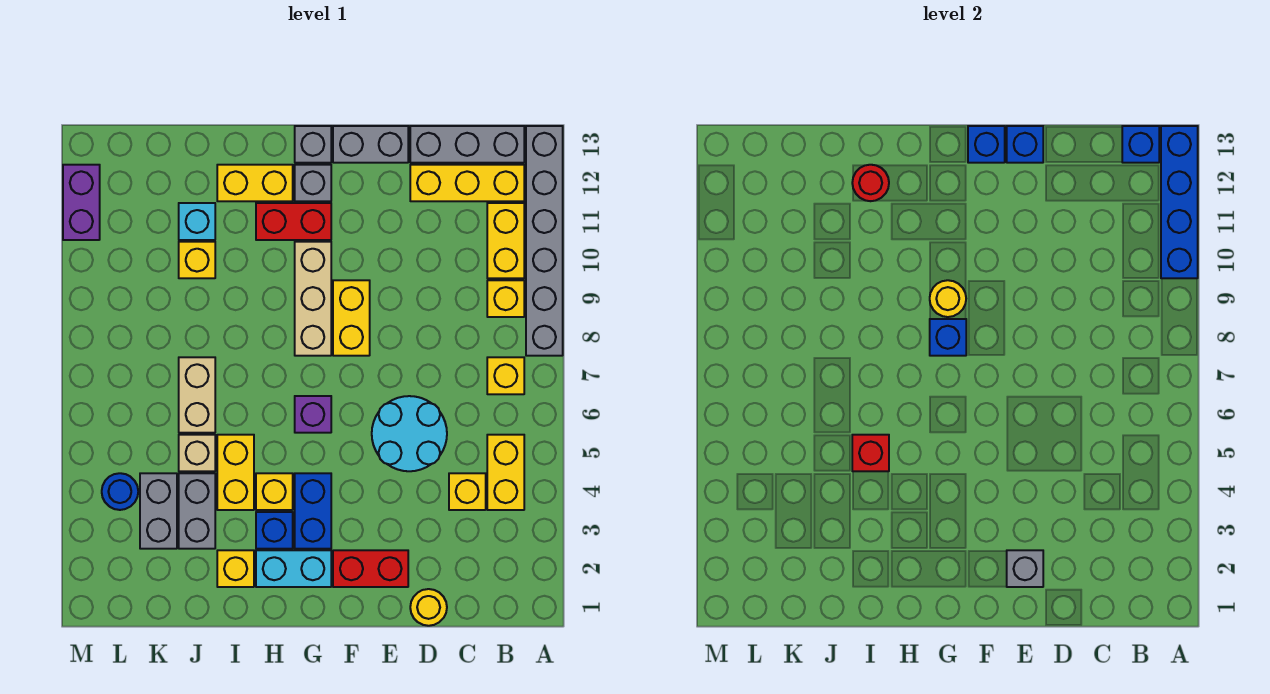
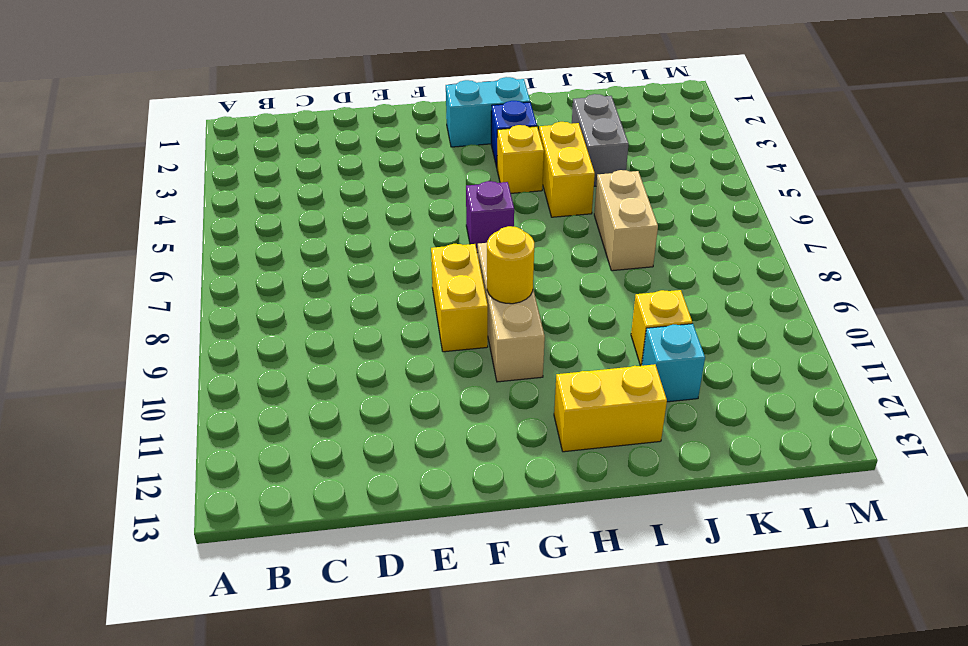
none -> grey brick A8:A13 level 1
none -> yellow brick B4:B5 level 1
none -> yellow brick B7 level 1
none -> yellow brick B9 level 1

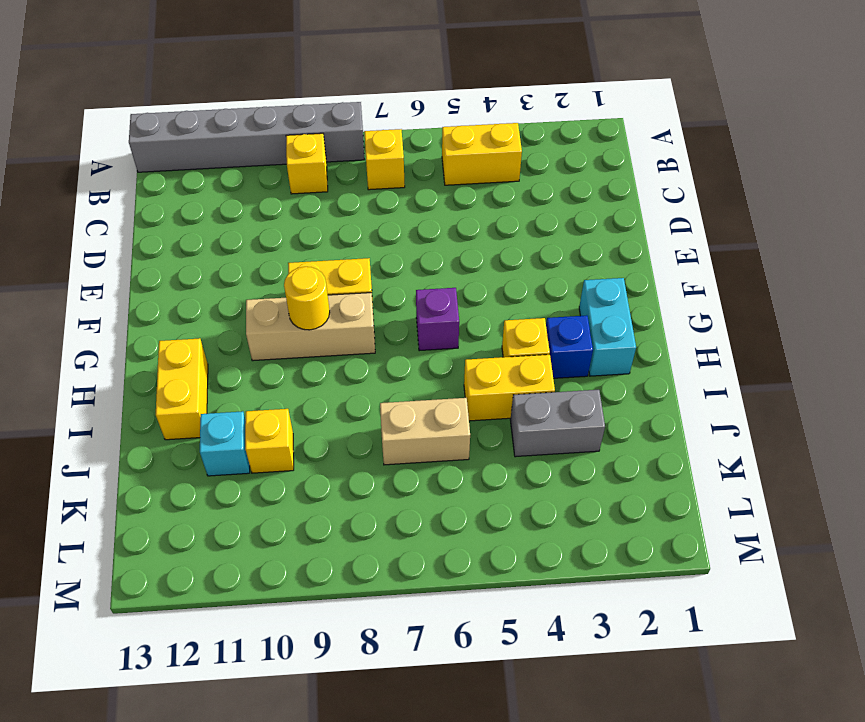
none -> yellow brick B10:B11 level 1
none -> yellow brick B12:D12 level 1
none -> grey brick B13:D13 level 1
none -> yellow brick C4 level 1

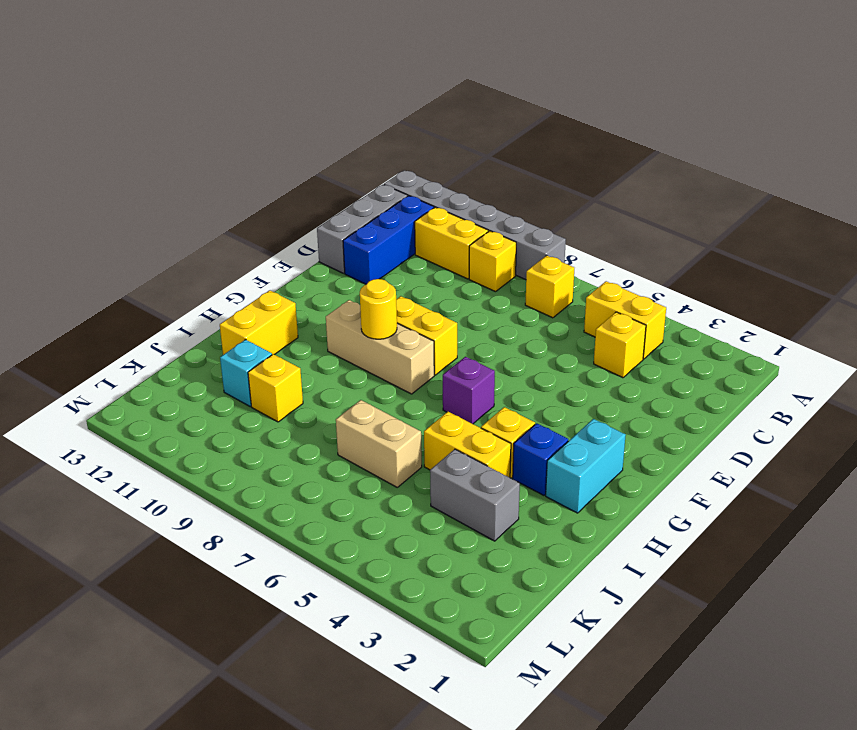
blue brick B12:D12 level 1 -> yellow brick B12:D12 level 1
none -> yellow round brick D1 level 1
none -> cyan round brick D5:E6 level 1
none -> red brick E2:F2 level 1
none -> grey brick E13:F13 level 1

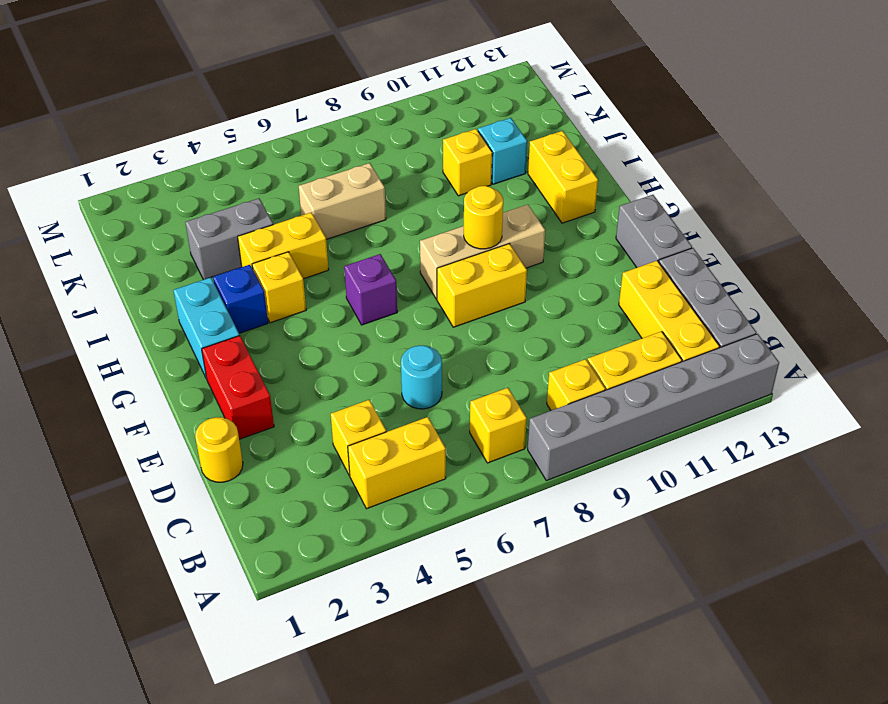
cyan round brick D6 level 1 -> cyan round brick D5:E6 level 1
none -> blue brick G3:G4 level 1
none -> red brick G11:H11 level 1
none -> grey brick G12 level 1
none -> grey brick G13 level 1

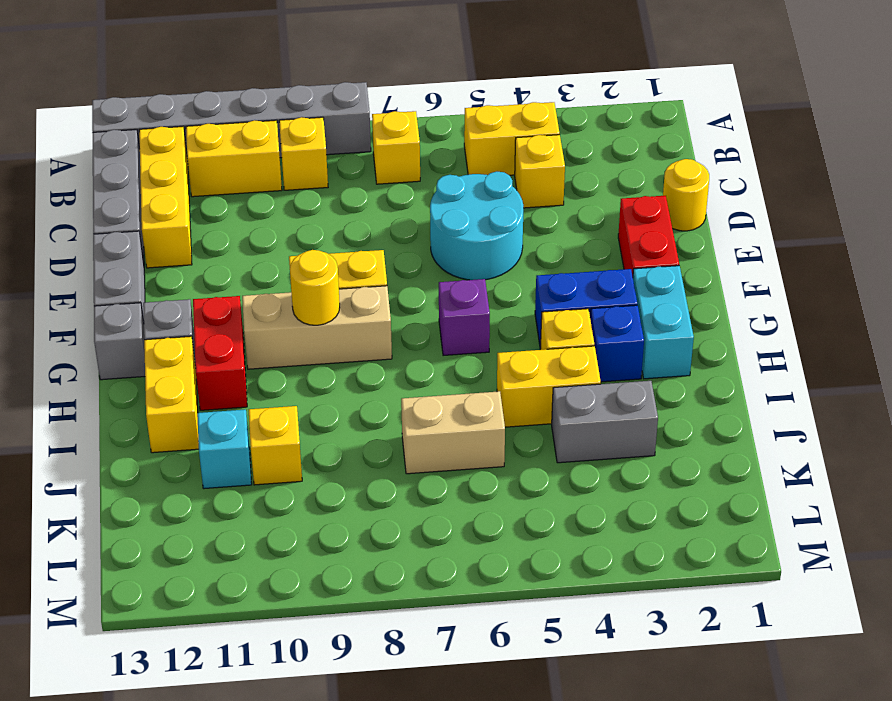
none -> yellow brick I2 level 1
none -> tan brick J5 level 1
none -> grey brick K3:K4 level 1
none -> blue round brick L4 level 1

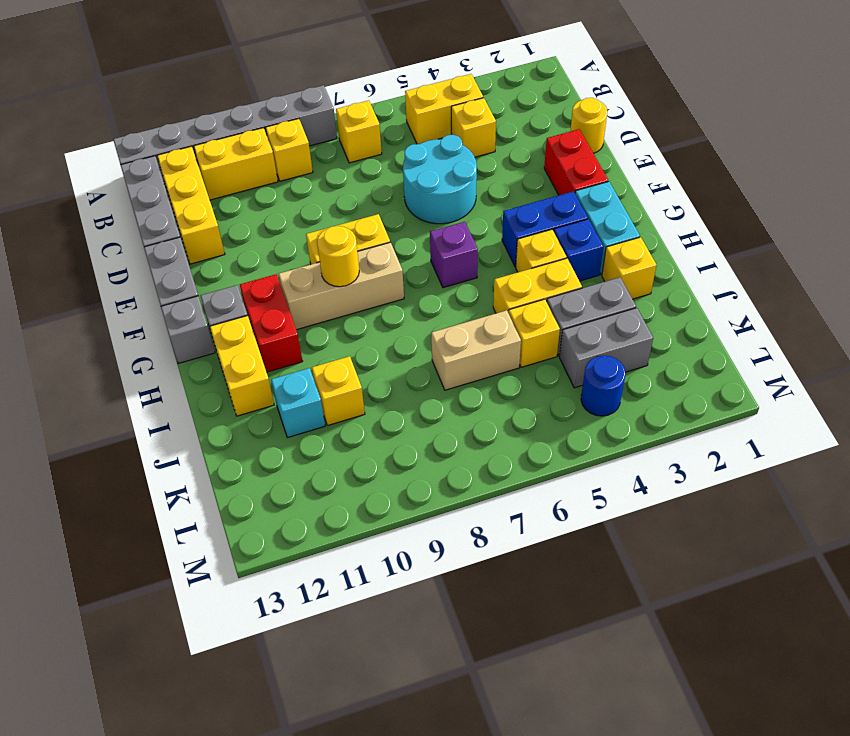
yellow brick J5 level 1 -> tan brick J5 level 1
none -> purple brick M11:M12 level 1
none -> blue brick A10:A13 level 2
none -> blue brick B13 level 2
none -> grey brick E2 level 2

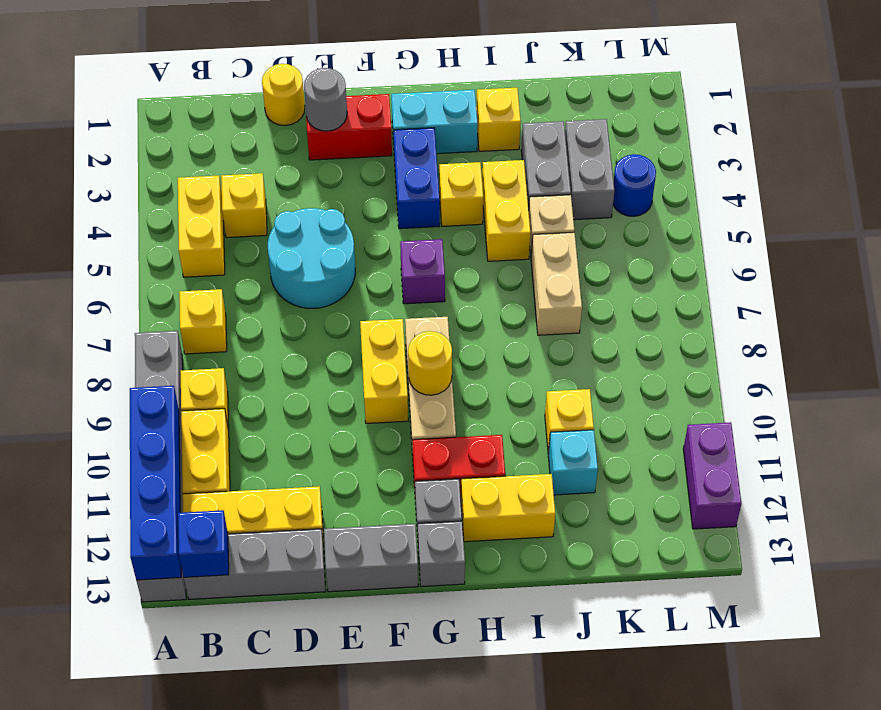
grey round brick E2 level 2 -> grey brick E2 level 2
none -> blue brick H3 level 1
none -> blue brick E13 level 2
none -> blue brick F13 level 2
none -> blue brick G8 level 2

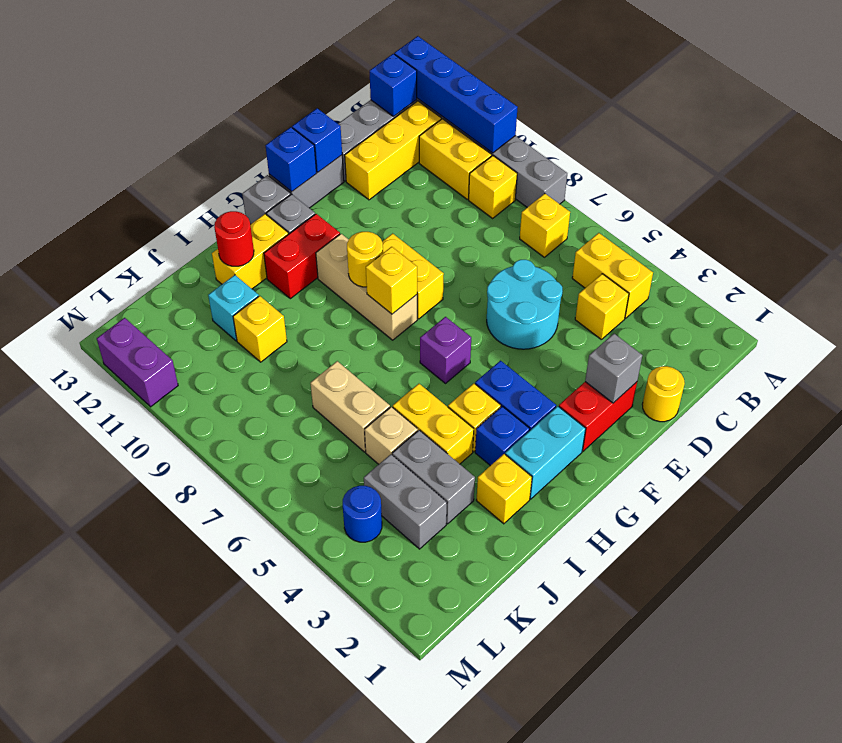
yellow brick G8 level 2 -> blue brick G8 level 2
none -> red brick I5 level 2

